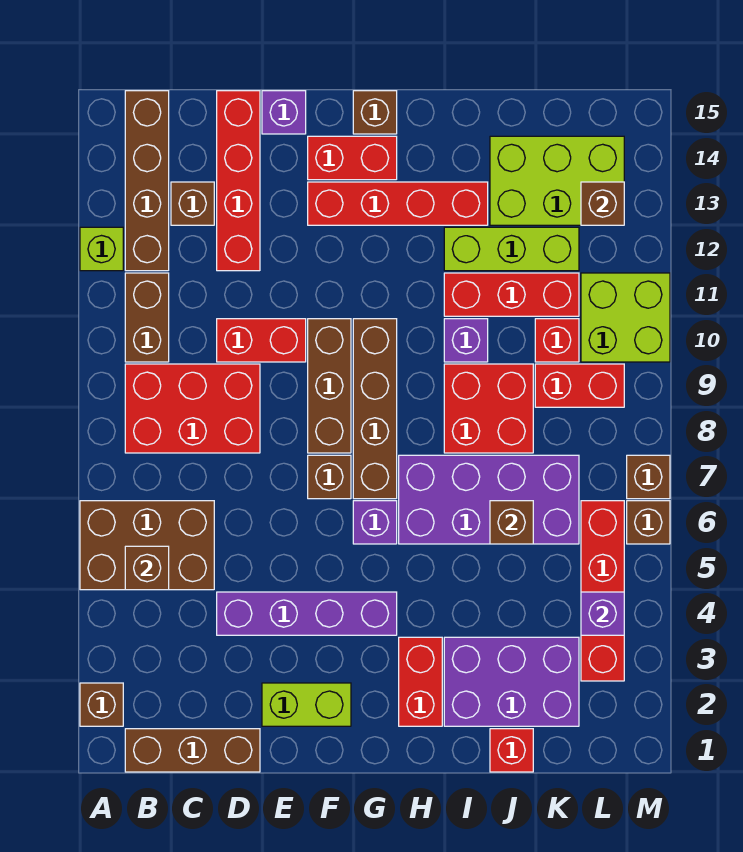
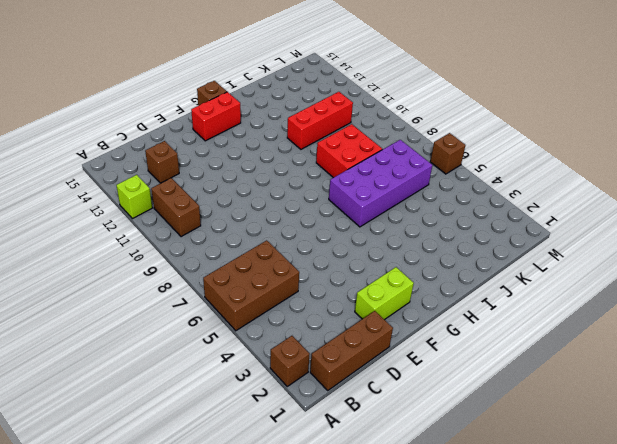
none -> red brick B8:D9 level 1
none -> brown brick B12:B15 level 1
none -> purple brick D4:G4 level 1
none -> red brick D10:E10 level 1

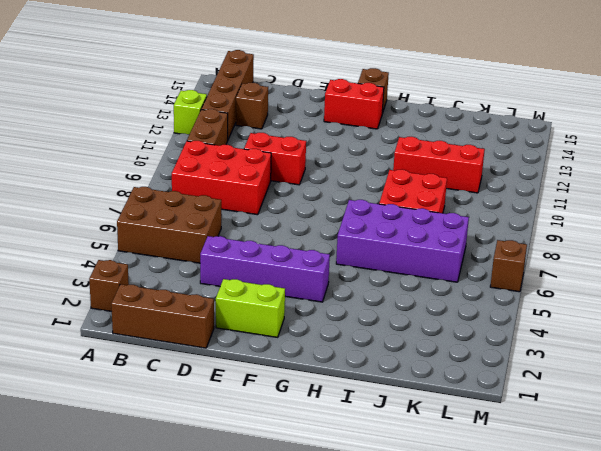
none -> red brick D12:D15 level 1
none -> purple brick E15 level 1
none -> brown brick F7 level 1
none -> brown brick F8:F10 level 1

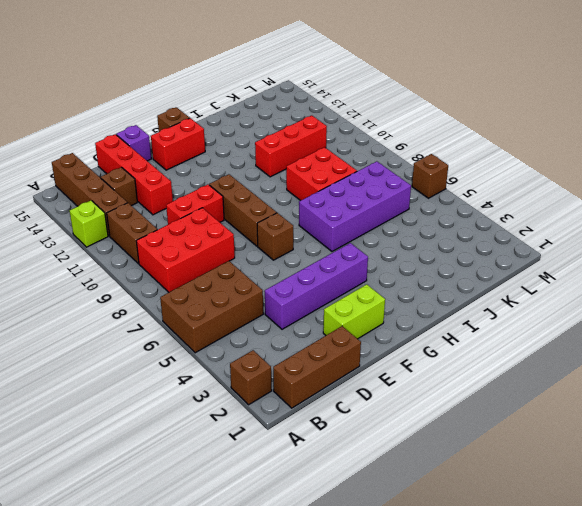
none -> red brick F13:I13 level 1
none -> purple brick G6 level 1
none -> brown brick G7:G10 level 1
none -> red brick H2:H3 level 1

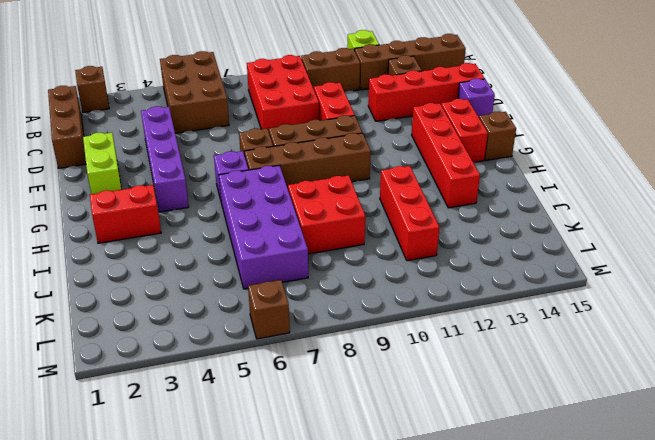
none -> purple brick I2:K3 level 1
none -> purple brick I10 level 1
none -> lime brick I12:K12 level 1
none -> red brick J1 level 1

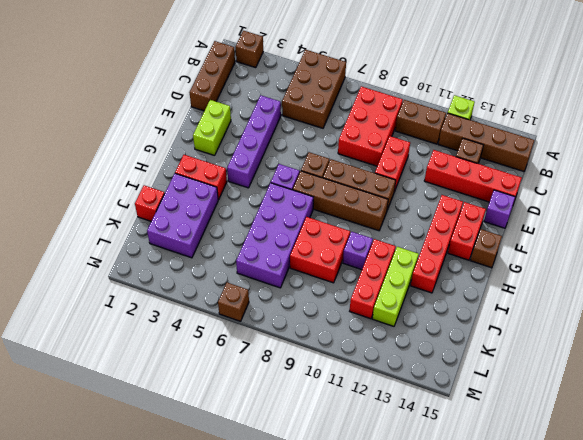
none -> lime brick J13:L14 level 1
none -> red brick K9:L9 level 1
none -> red brick K10 level 1
none -> red brick L3:L6 level 1

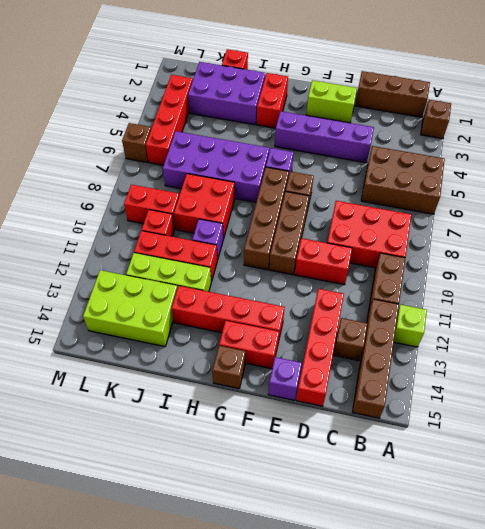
none -> lime brick L10:M11 level 1
none -> brown brick M7 level 1
none -> brown brick B5 level 2
none -> brown brick J6 level 2

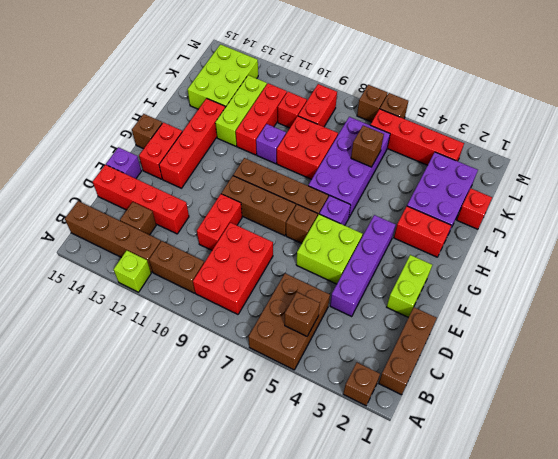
lime brick E5:F6 level 1 -> lime brick L10:M11 level 1
none -> purple brick L4 level 2
none -> brown brick L13 level 2

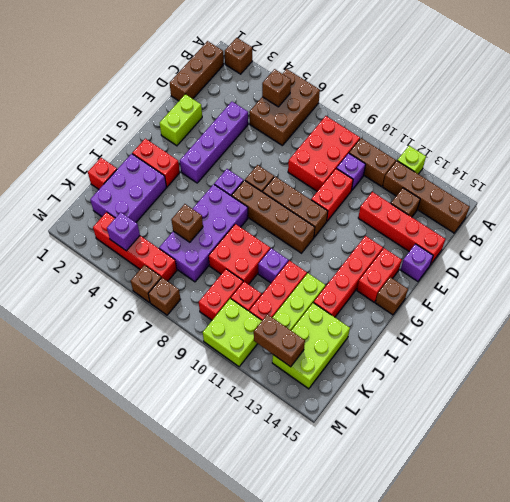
purple brick C10 level 1 -> none
brown brick L12:L13 level 2 -> brown brick L13 level 2

